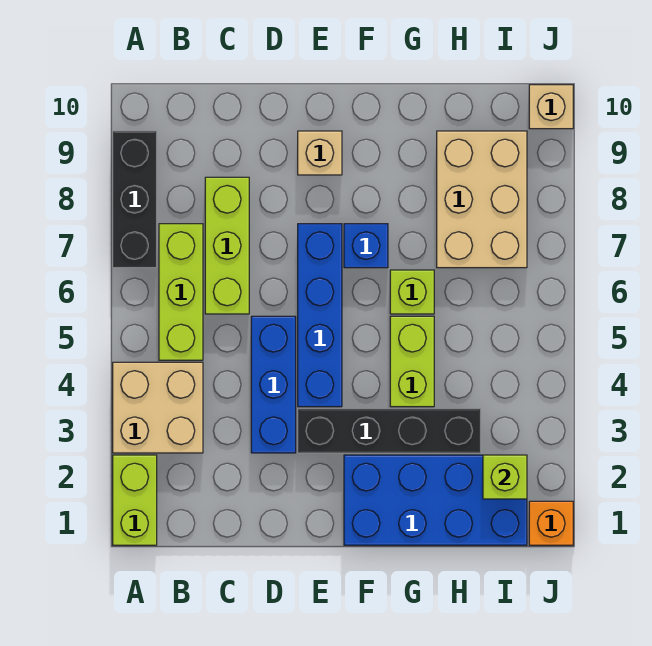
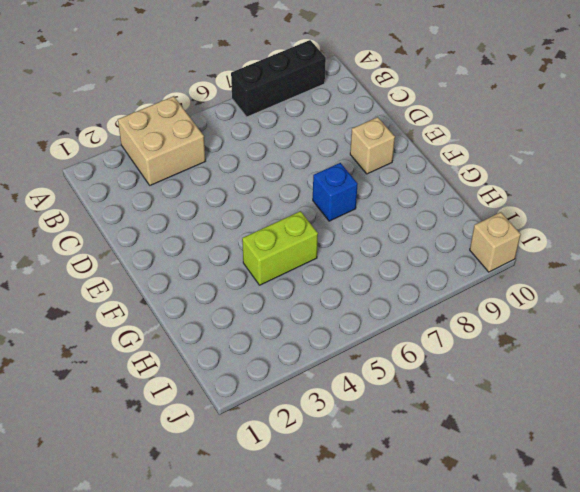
none -> lime brick A1:A2 level 1
none -> lime brick B5:B7 level 1
none -> lime brick C6:C8 level 1

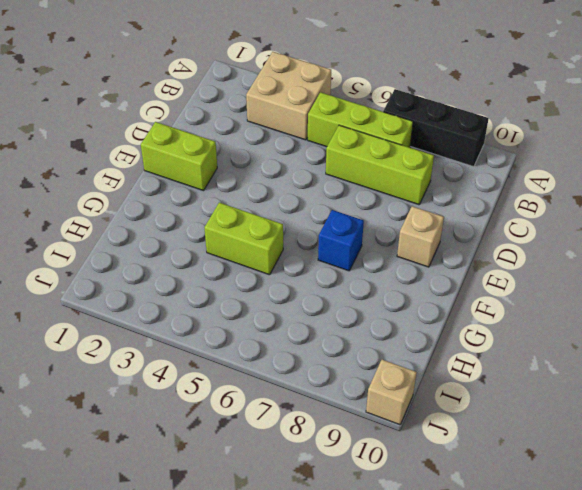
lime brick E1:E2 level 1 -> lime brick A1:A2 level 1
none -> blue brick D3:D5 level 1
none -> black brick E3:H3 level 1
none -> blue brick E4:E7 level 1

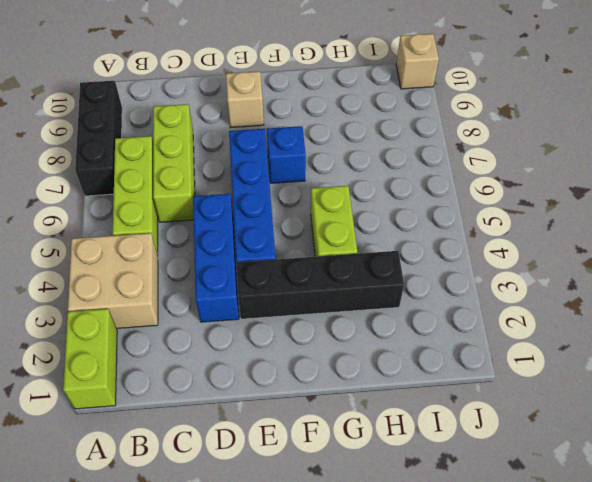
none -> blue brick F1:I2 level 1
none -> lime brick G6 level 1
none -> tan brick H7:I9 level 1

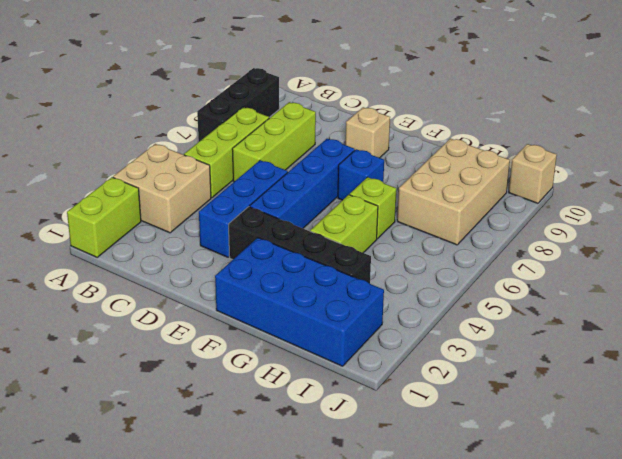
none -> orange brick J1 level 1
none -> lime brick I2 level 2

